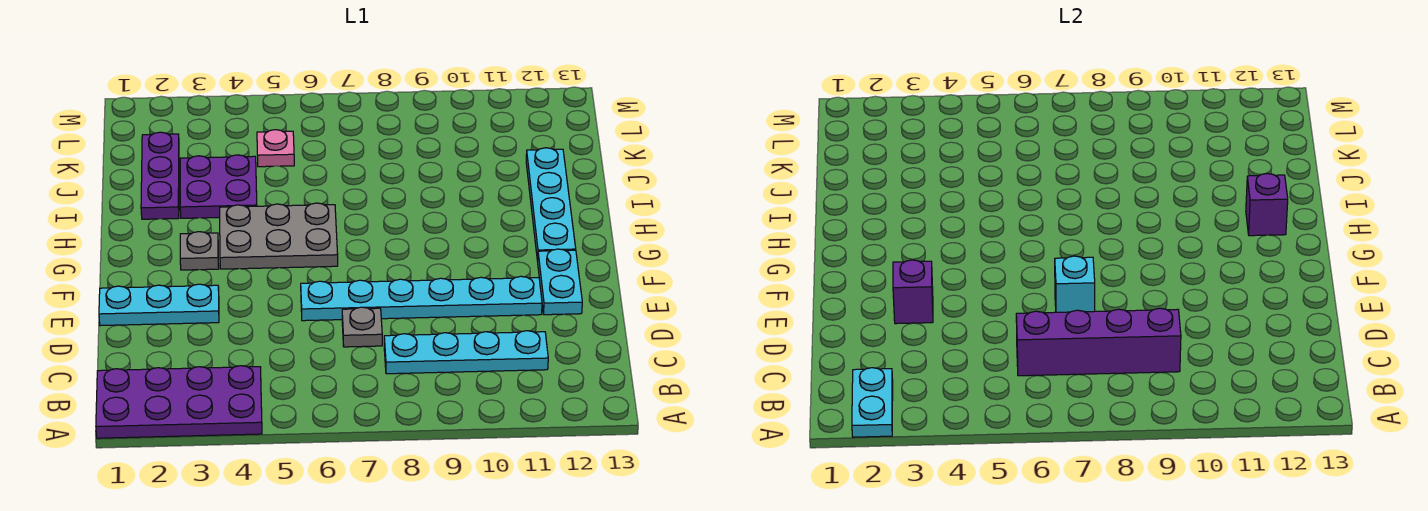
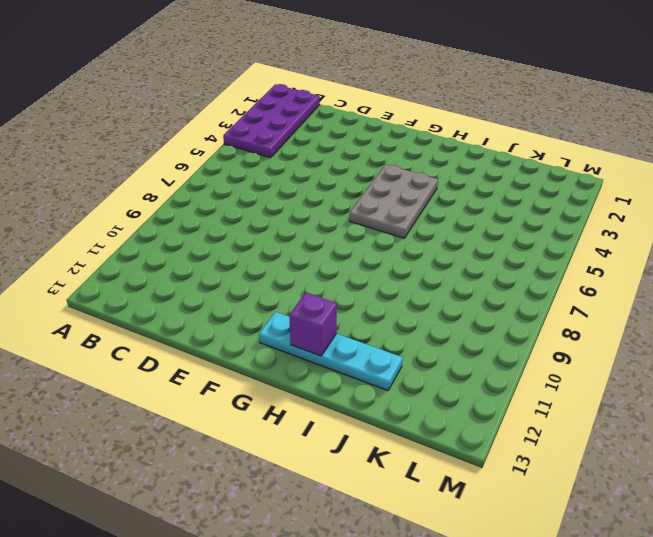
none -> cyan plate C8:C11 level 1
none -> grey plate D7 level 1
none -> cyan plate E1:E3 level 1

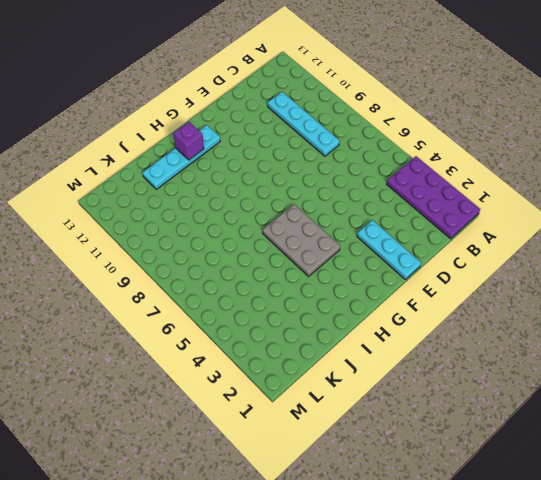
none -> grey plate D7 level 1
none -> cyan plate E6:E11 level 1
none -> cyan plate E12:F12 level 1

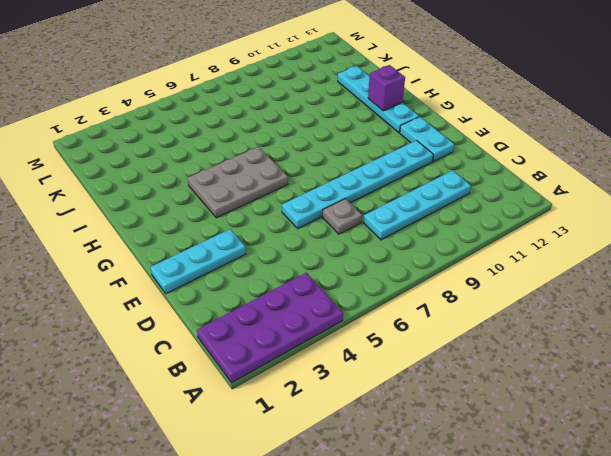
none -> grey plate G3 level 1
none -> purple plate I2:K2 level 1
none -> purple plate I3:J4 level 1

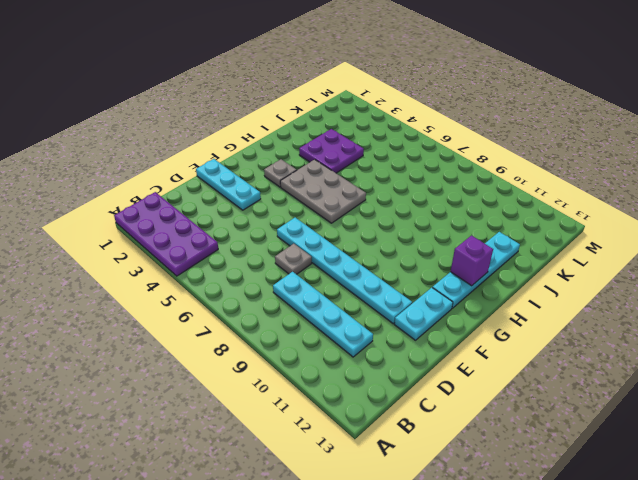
none -> purple plate I2:K2 level 1
none -> pink plate K5 level 1
none -> cyan plate A2:B2 level 2

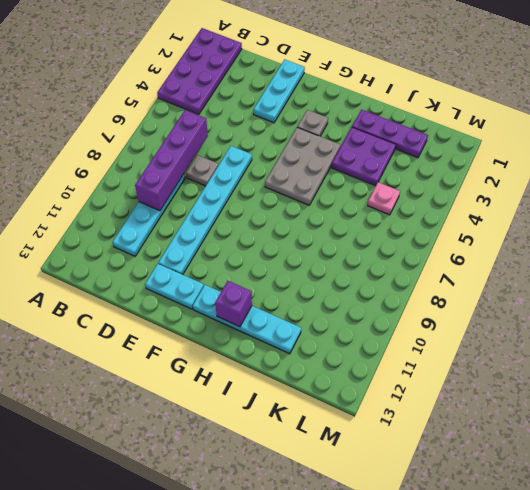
none -> cyan plate A2:B2 level 2
none -> purple brick E3 level 2
none -> cyan brick E7 level 2

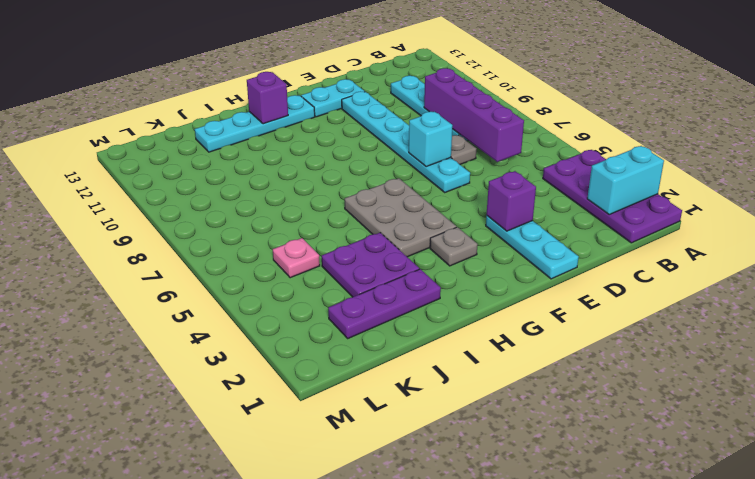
cyan brick A2:B2 level 2 -> cyan plate A2:B2 level 2

